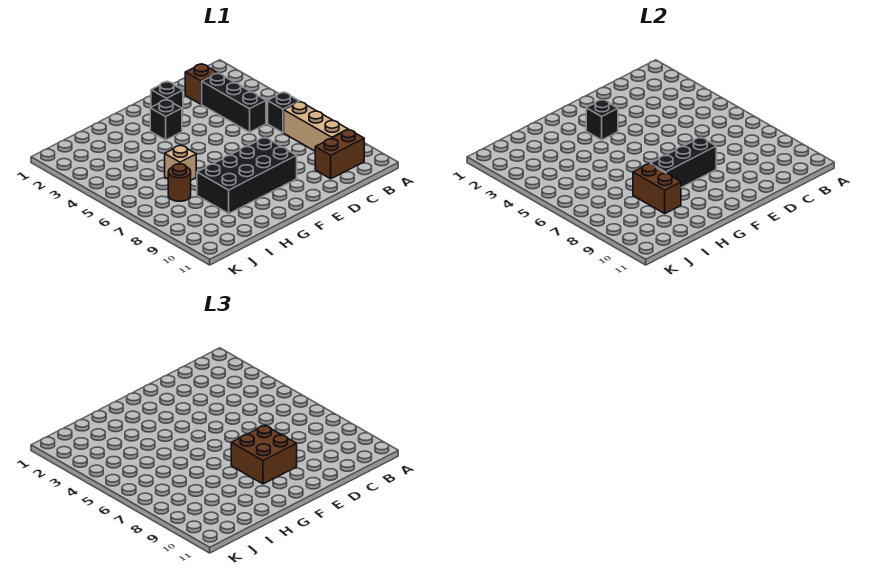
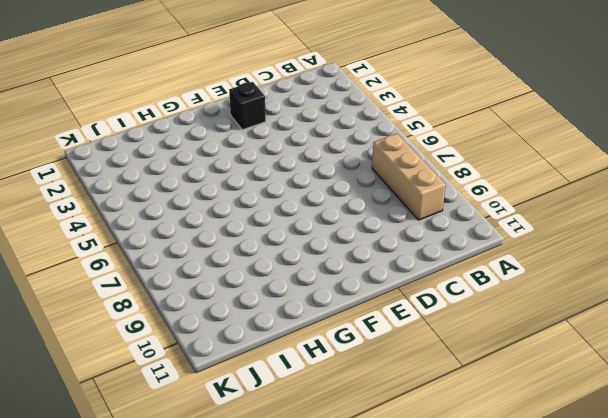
none -> black brick B6 level 1
none -> brown brick B10:C10 level 1
none -> brown brick C2 level 1

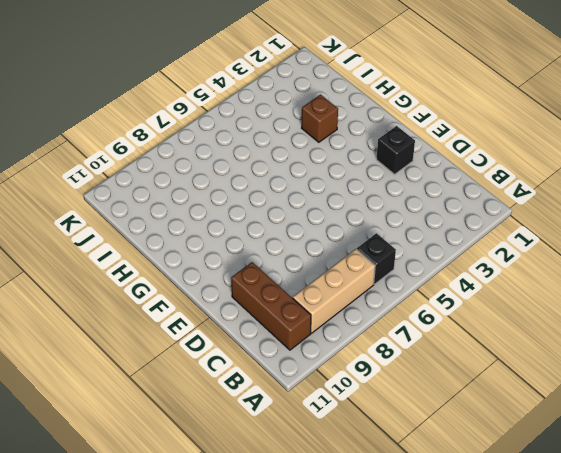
brown brick B10:D10 level 1 -> brown brick B10:C10 level 1
brown brick H3 level 1 -> brown brick C2 level 1
none -> black brick C3:C5 level 1
none -> black brick E8:H9 level 1
none -> black brick F3 level 1

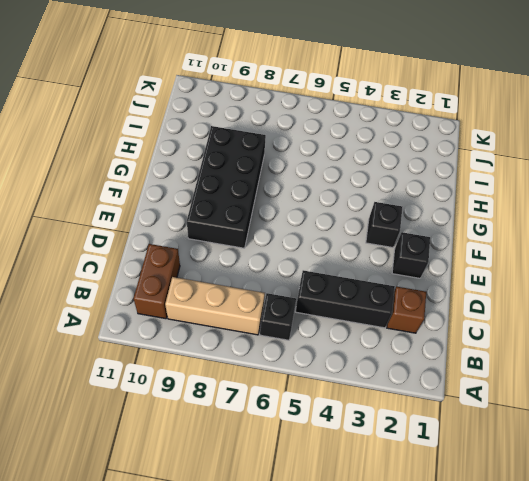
none -> tan brick H6 level 1
none -> brown round brick I7 level 1
none -> black brick E8:G8 level 2

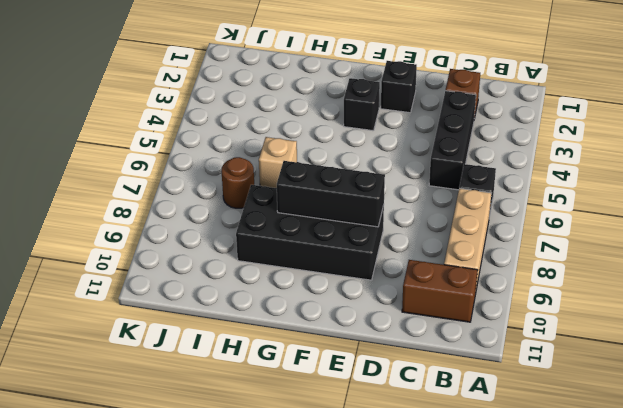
none -> black brick F3 level 2
none -> brown brick H8:H9 level 2
none -> brown brick E8:F9 level 3

